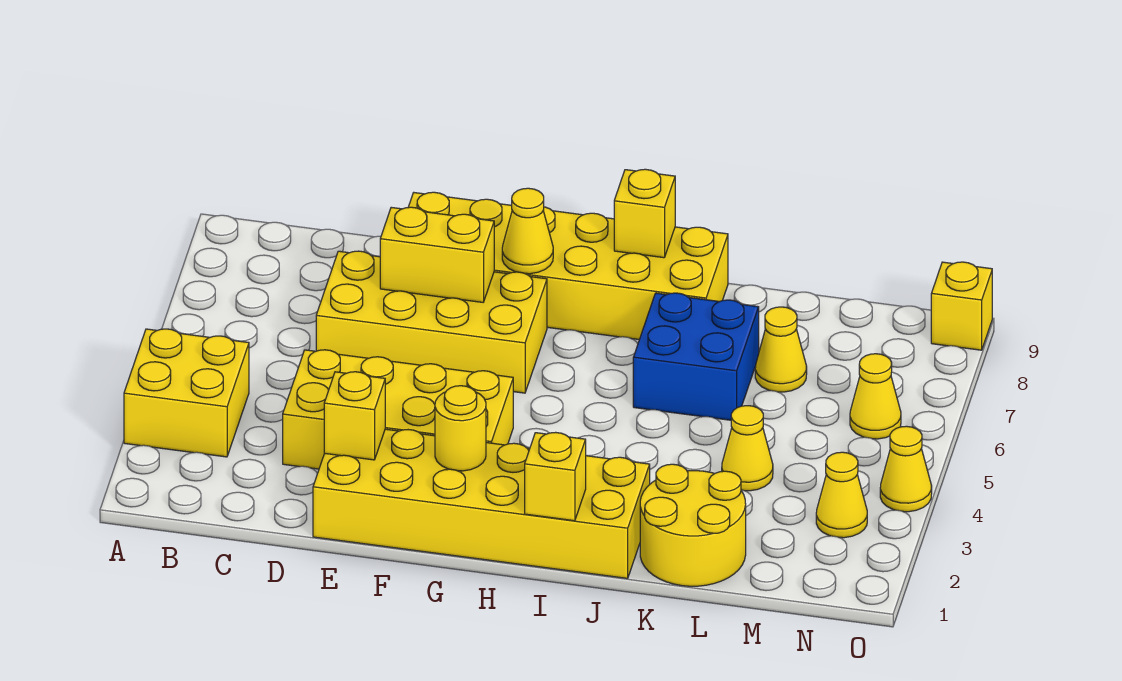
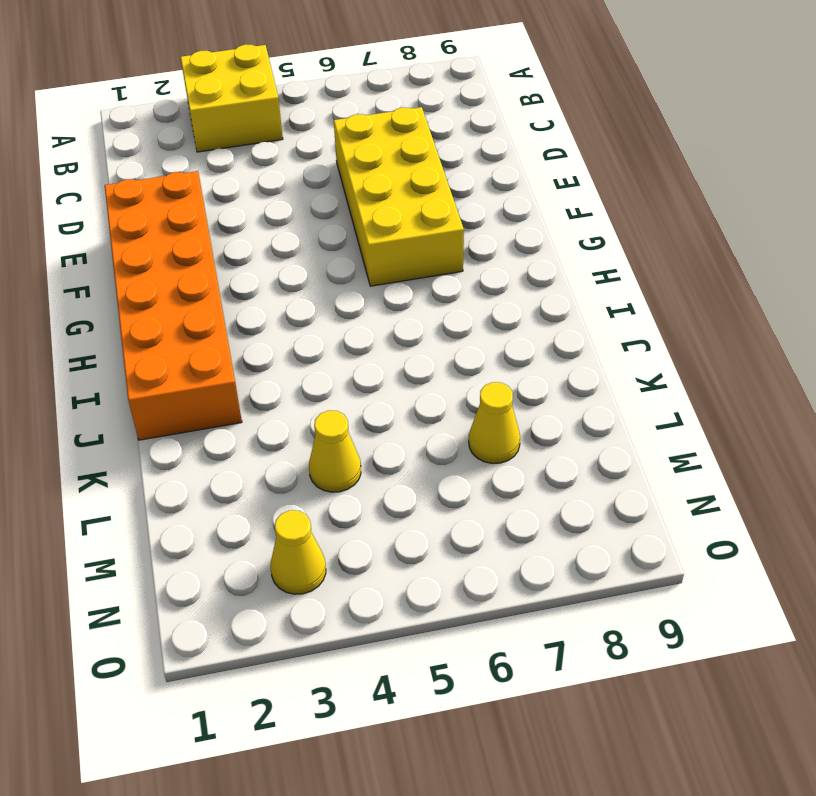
orange brick E1:J2 level 1 -> yellow brick E1:J2 level 1
none -> yellow brick D3:G4 level 1
none -> yellow brick E8:J9 level 1
none -> blue brick J6:K7 level 1

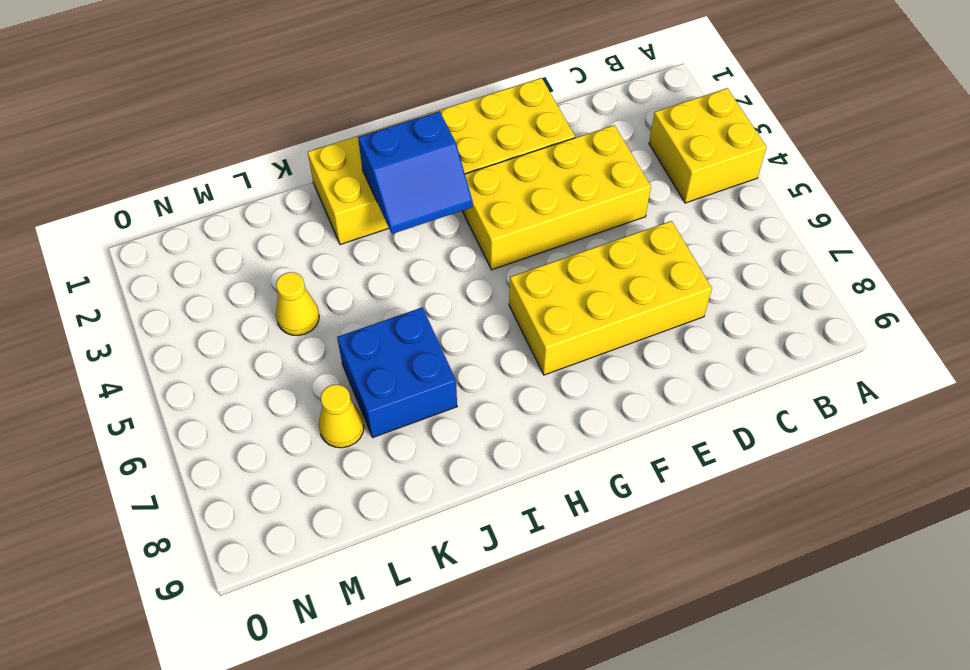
blue slope H2:I3 level 2 top 2 -> none
none -> yellow brick E8:J9 level 1
none -> yellow round brick K1:L2 level 1
none -> yellow cone N3 level 1

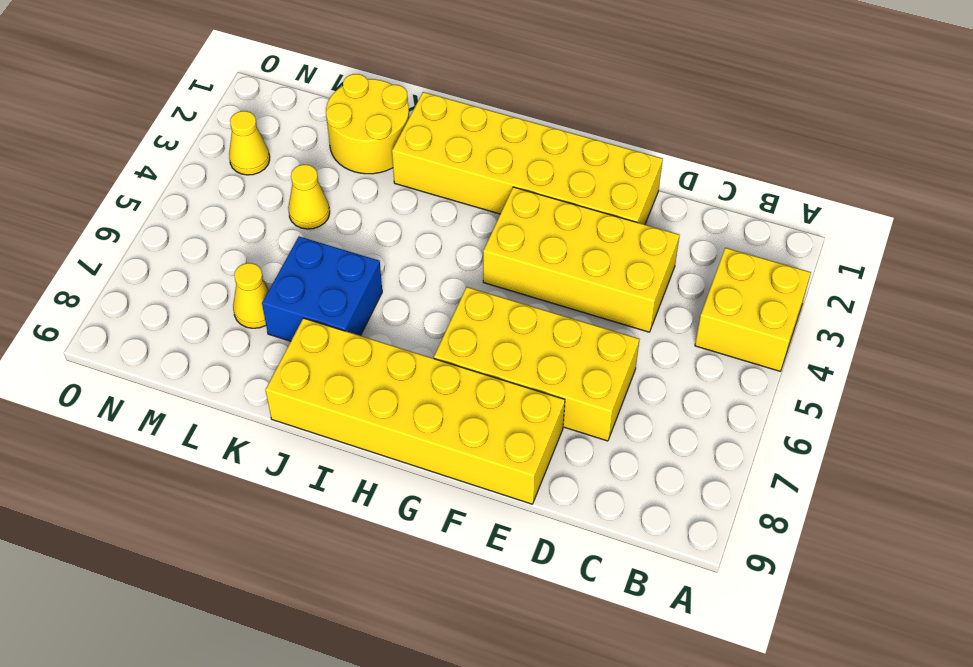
none -> yellow cone N6 level 1
none -> yellow cone O4 level 1
none -> yellow brick O9 level 1

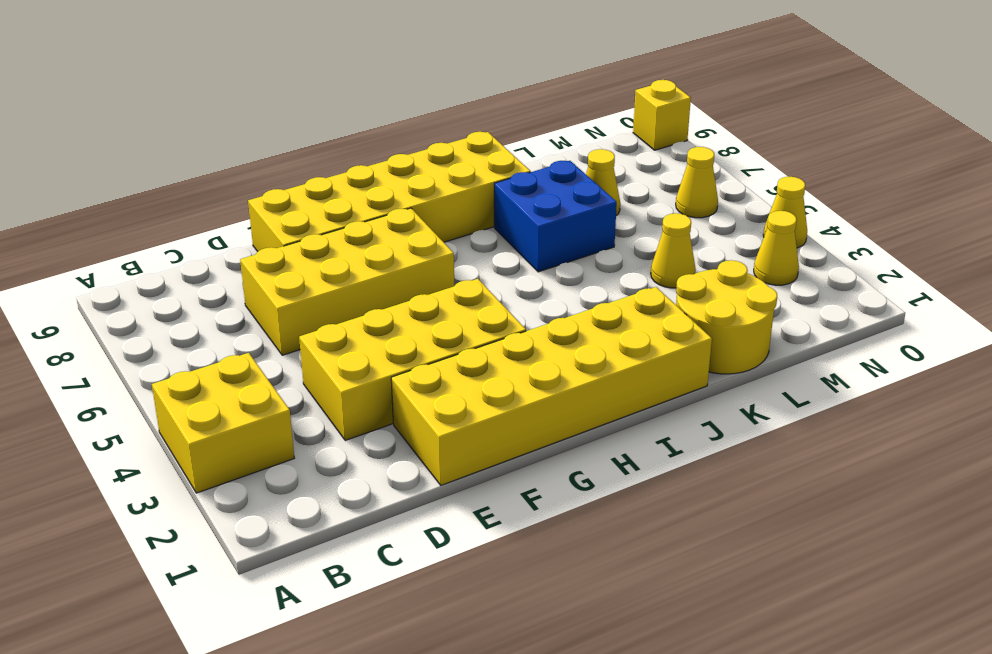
none -> yellow brick E2 level 2
none -> yellow brick E7:F7 level 2
none -> yellow round brick G2 level 2

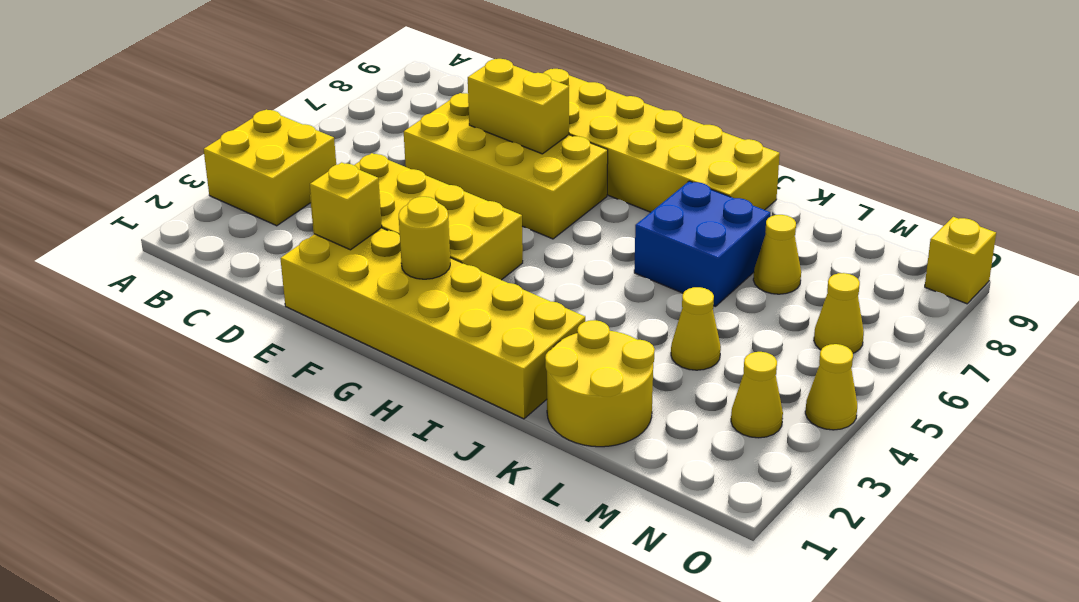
none -> yellow cone G8 level 2
none -> yellow brick I1 level 2
none -> yellow brick I9 level 2

